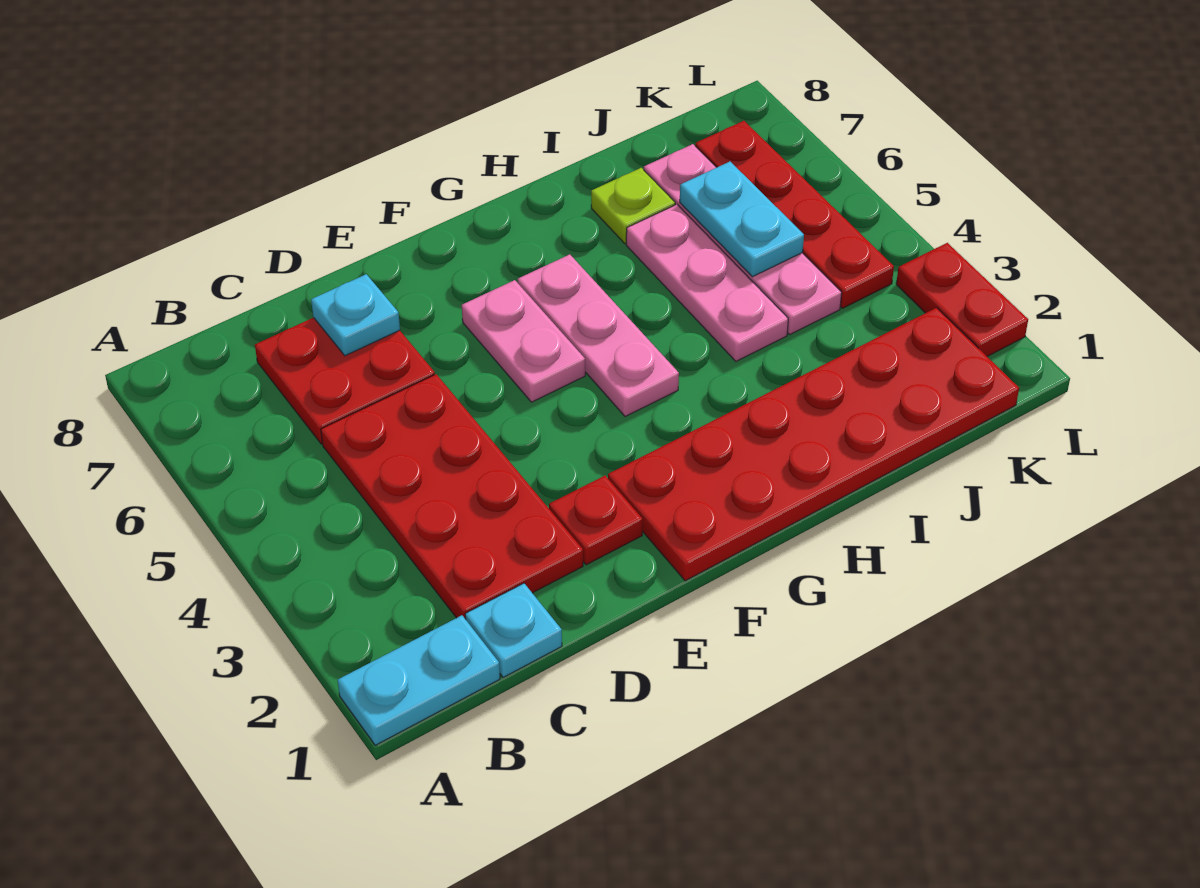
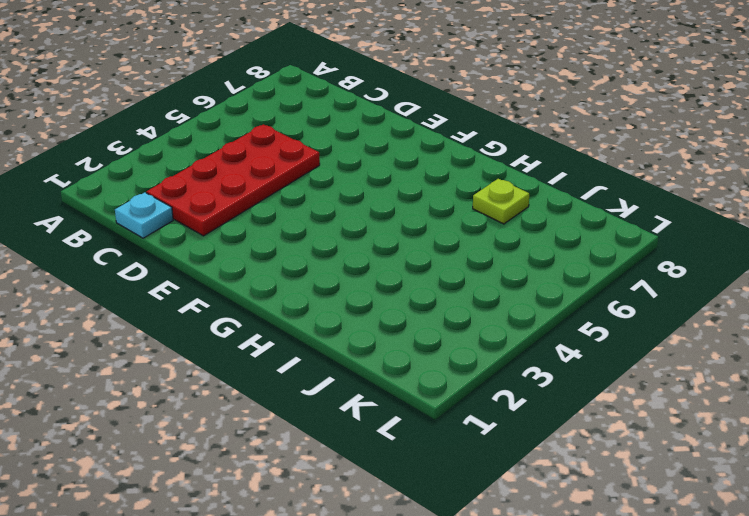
none -> cyan plate A1:B1 level 1
none -> red plate C6:D7 level 1
none -> red plate E2 level 1

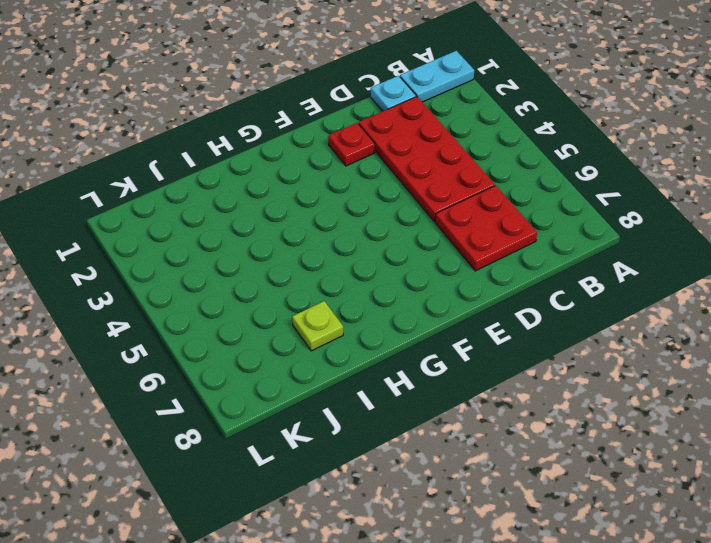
none -> red plate F1:K2 level 1
none -> pink plate F5:F6 level 1
none -> pink plate G4:G6 level 1

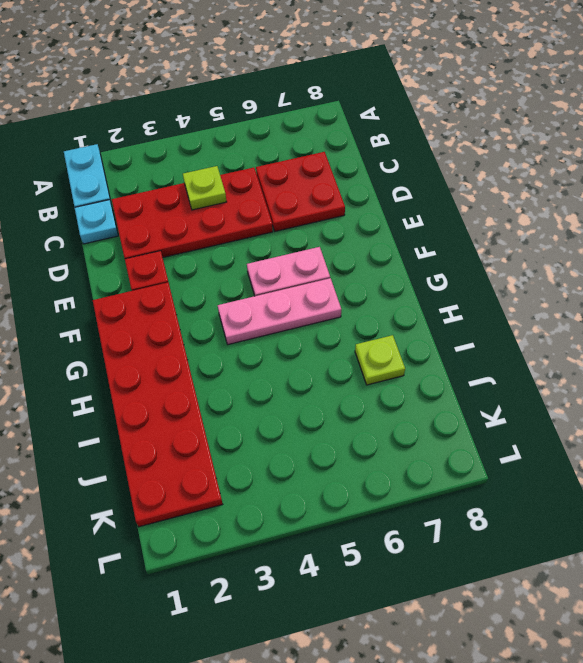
lime plate C4 level 2 -> none
none -> pink plate I4:I6 level 1
none -> pink plate J4:J7 level 1
none -> red plate K4:K7 level 1

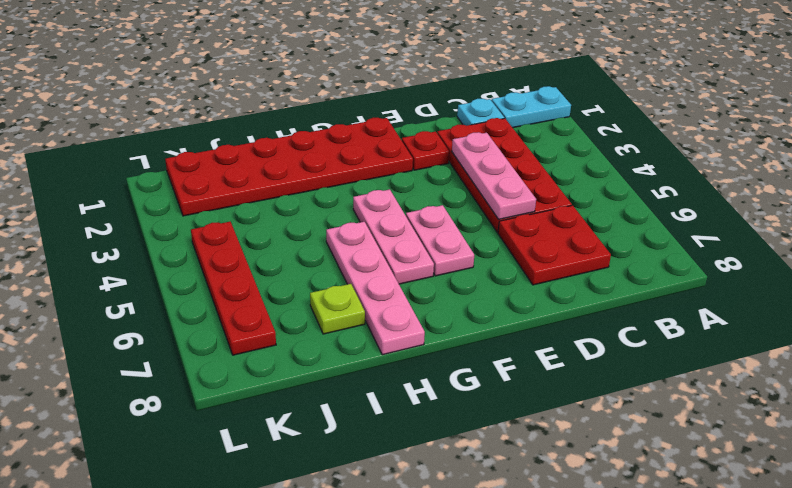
pink plate D3:D5 level 2 -> pink plate I4:I6 level 1
pink plate H5:H8 level 1 -> pink plate J4:J7 level 1
none -> red plate L2:L3 level 1
none -> cyan plate D7 level 2
none -> cyan plate J5:J6 level 2

